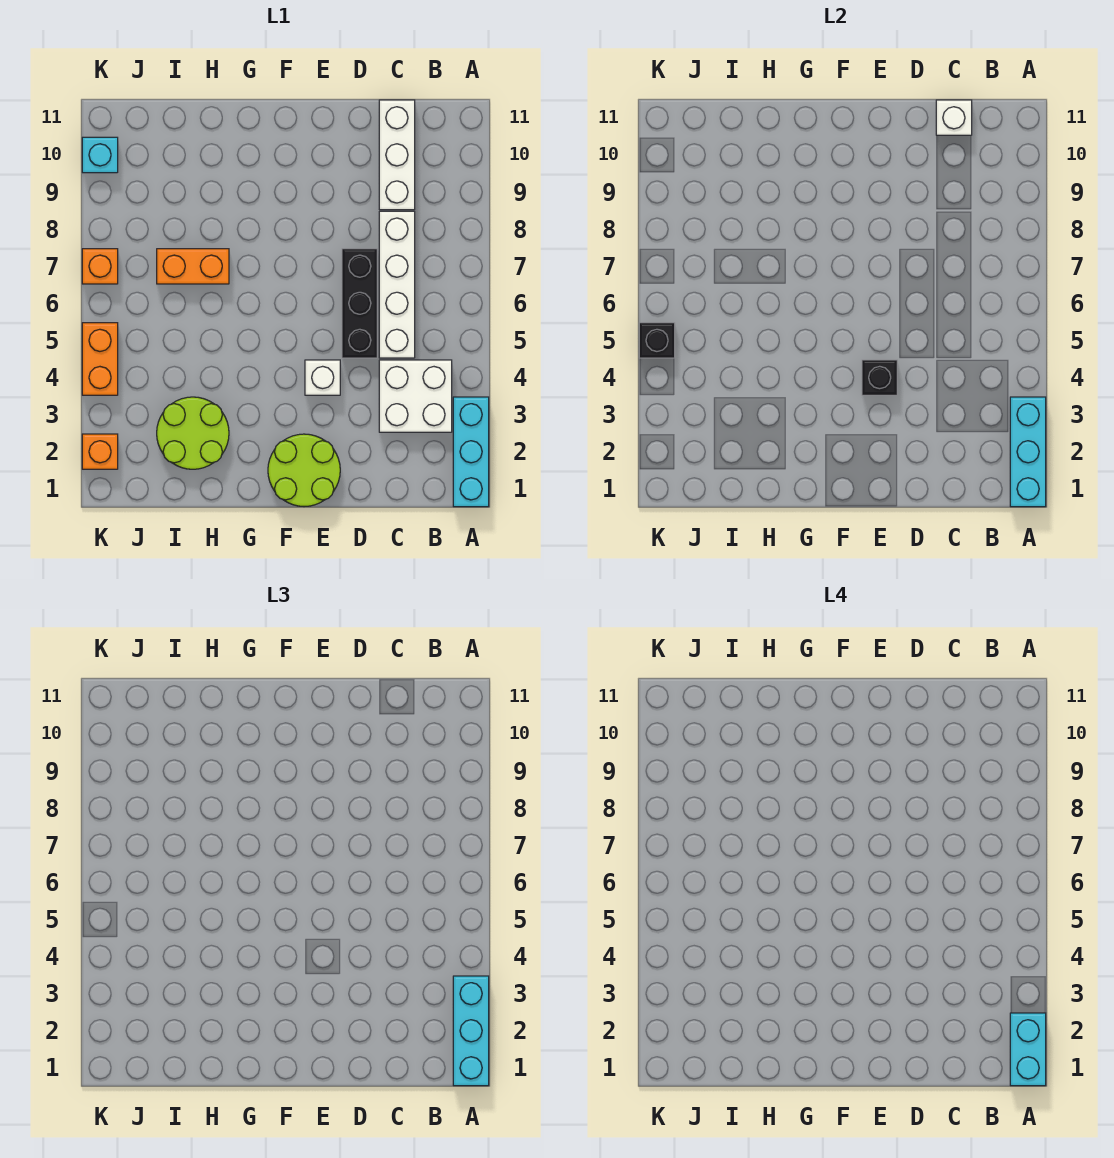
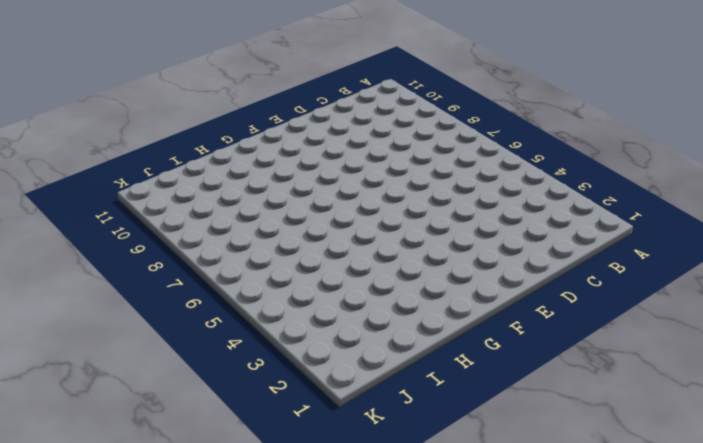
none -> cyan brick A1:A3 level 1
none -> white brick B3:C4 level 1
none -> white brick C5:C8 level 1

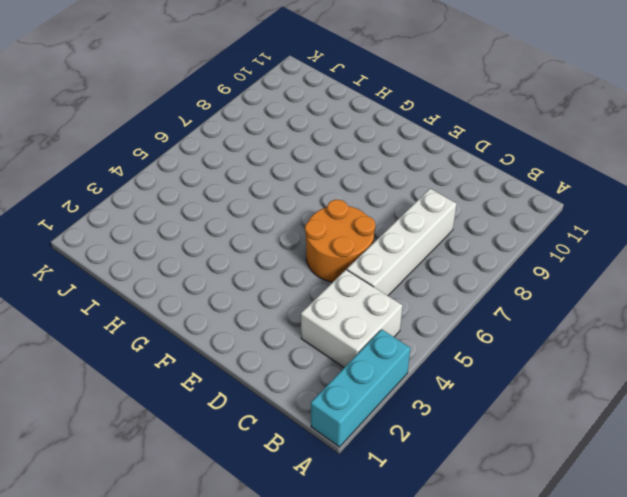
orange round brick D5:E6 level 1 -> black brick D5:D7 level 1
none -> white brick C9:C11 level 1
none -> lime round brick E1:F2 level 1
none -> white brick E4 level 1

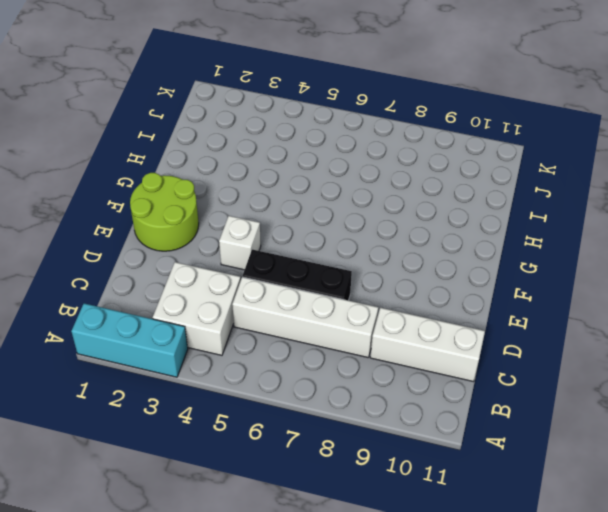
none -> lime round brick H2:I3 level 1
none -> orange brick H7:I7 level 1
none -> orange brick K2 level 1

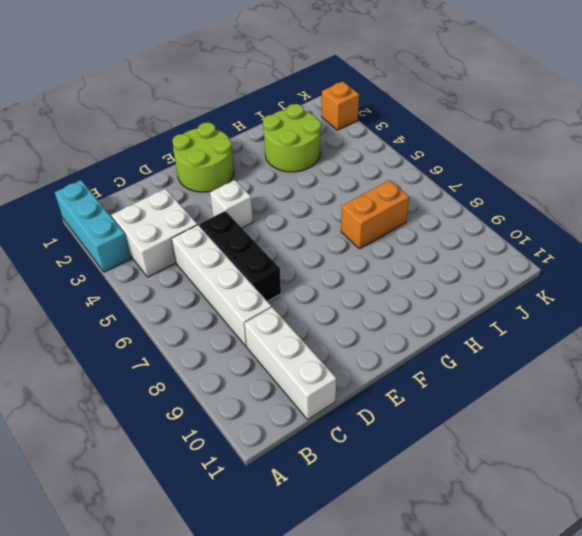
none -> orange brick K4:K5 level 1
none -> orange brick K7 level 1
none -> cyan brick K10 level 1

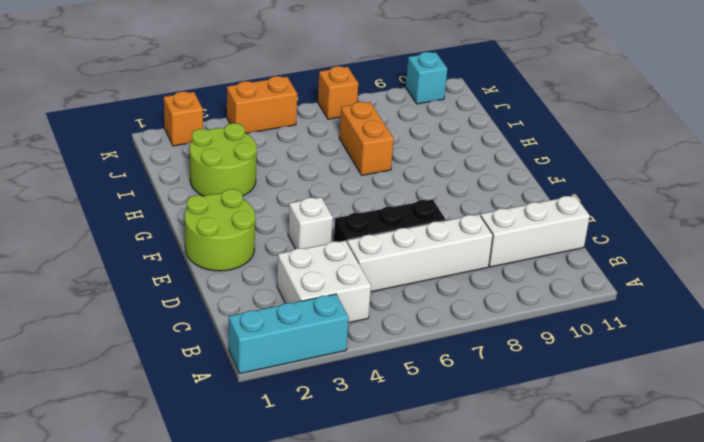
none -> cyan brick A1:A3 level 2
none -> white brick C11 level 2
none -> black brick E4 level 2

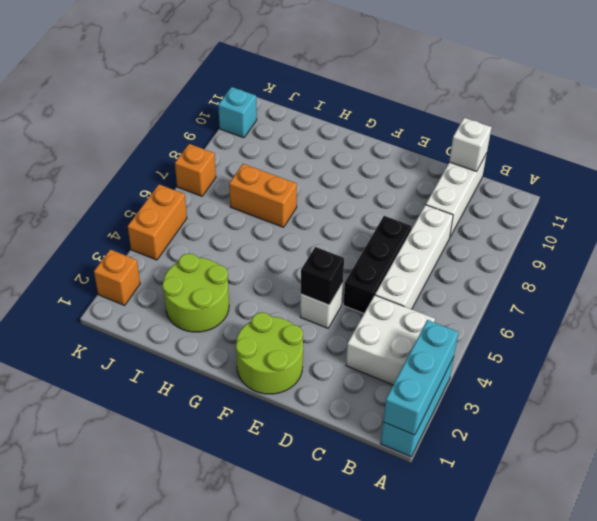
none -> black brick K5 level 2
none -> cyan brick A1:A3 level 3
none -> cyan brick A1:A2 level 4

